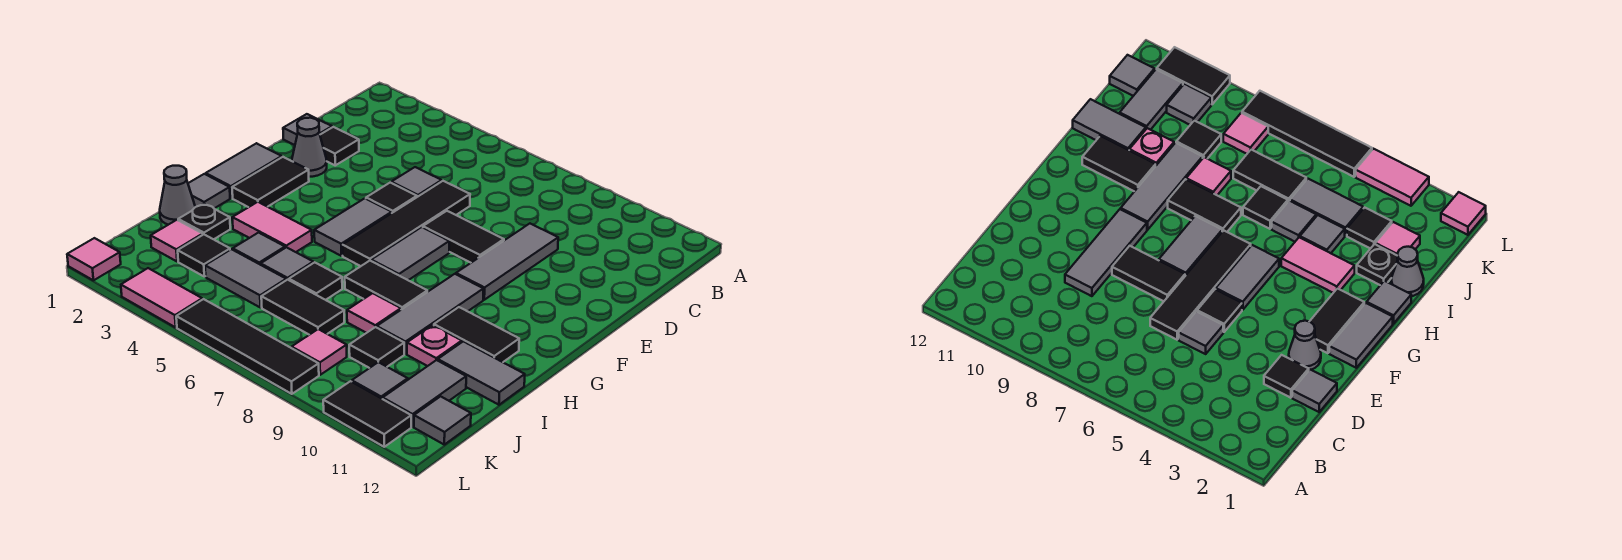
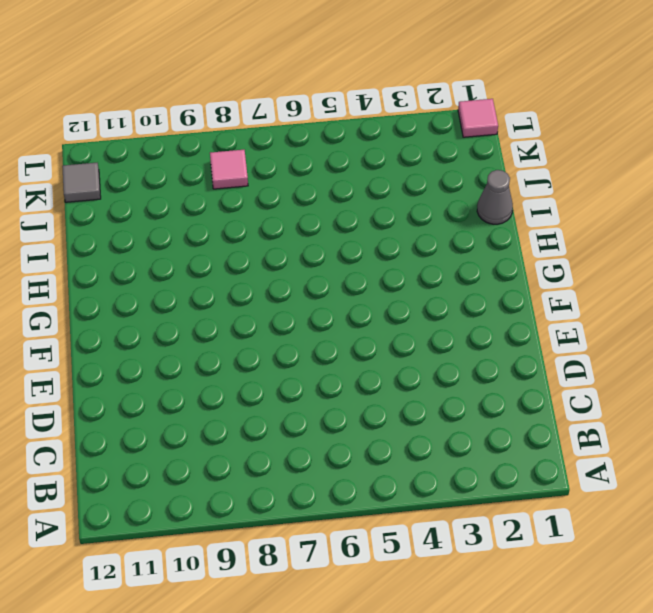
none -> grey tile D1 level 1
none -> black tile D2 level 1
none -> grey tile D5 level 1
none -> black tile D6:G6 level 1

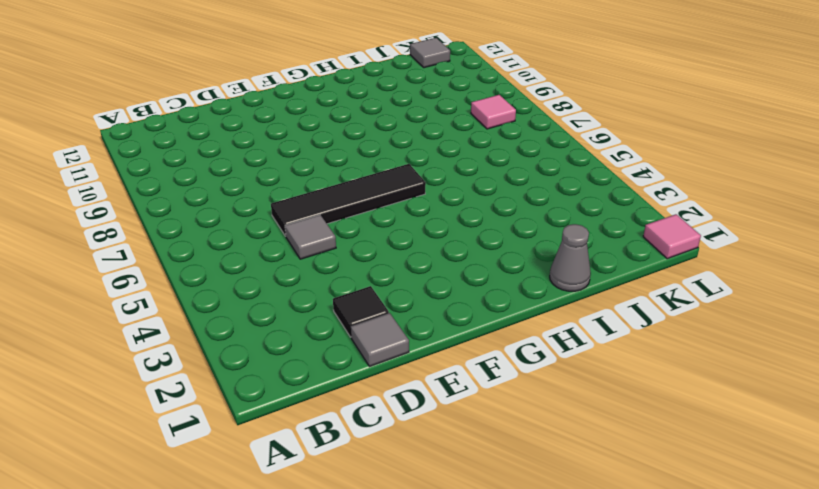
none -> grey tile D9:F9 level 1
none -> grey cone E2 level 1
none -> black tile E5 level 1
none -> black tile E7:E8 level 1

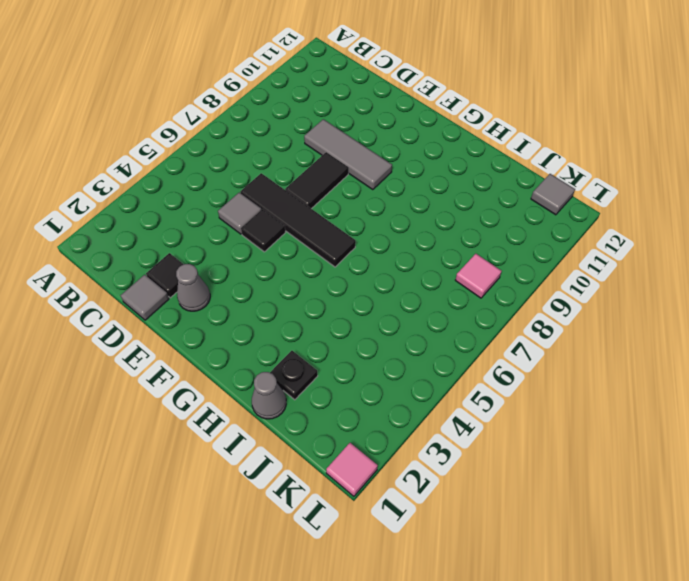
none -> grey tile F1:G1 level 1
none -> black tile F2:G2 level 1
none -> grey tile F5:G5 level 1
none -> grey tile F7:G7 level 1

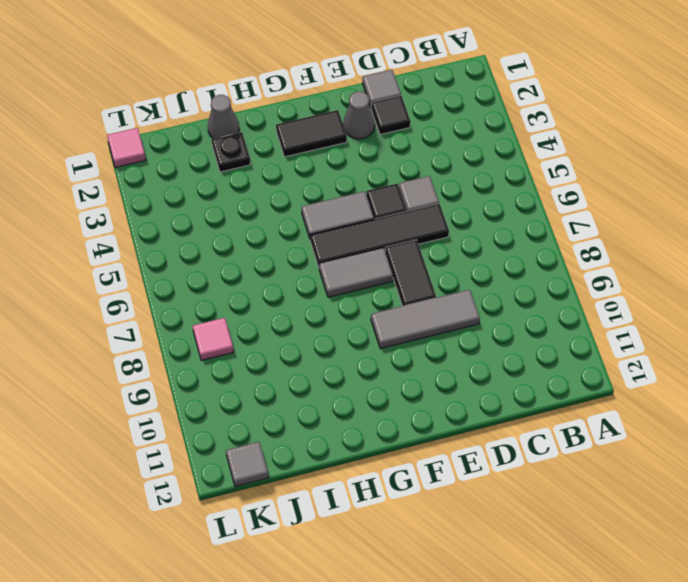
none -> grey tile F1:G1 level 1
none -> grey tile G9:I9 level 1
none -> grey tile H1 level 1
none -> pink tile H3:H4 level 1

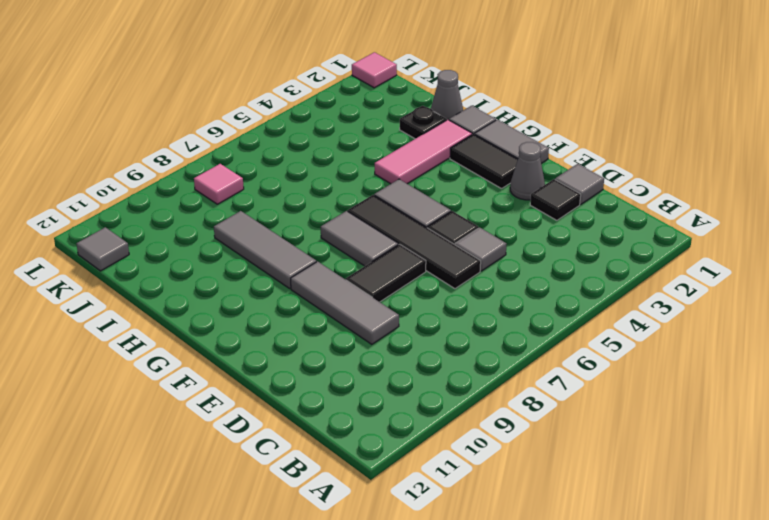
pink tile H2:H4 level 1 -> pink tile H3:H4 level 1
none -> black tile H7:H8 level 1
none -> black tile H10:H11 level 1
none -> grey tile I4 level 1
none -> grey tile I5 level 1

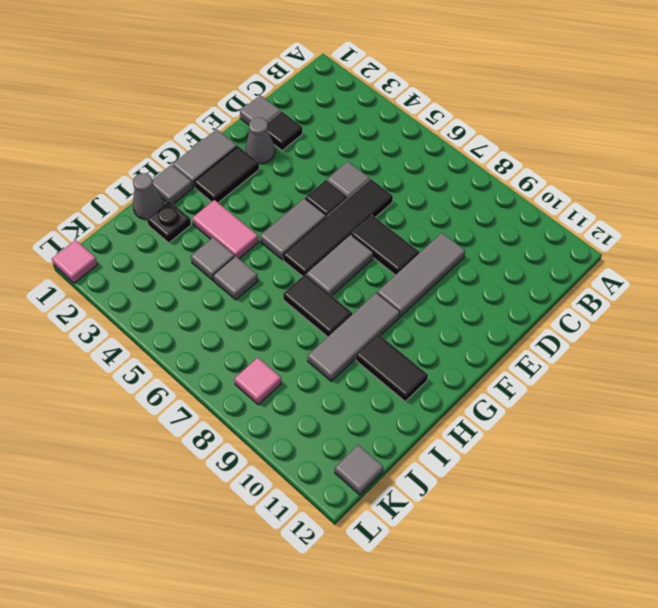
none -> black tile I6 level 1
none -> pink tile I8 level 1
none -> pink plate I10 level 1
none -> grey tile I11:I12 level 1

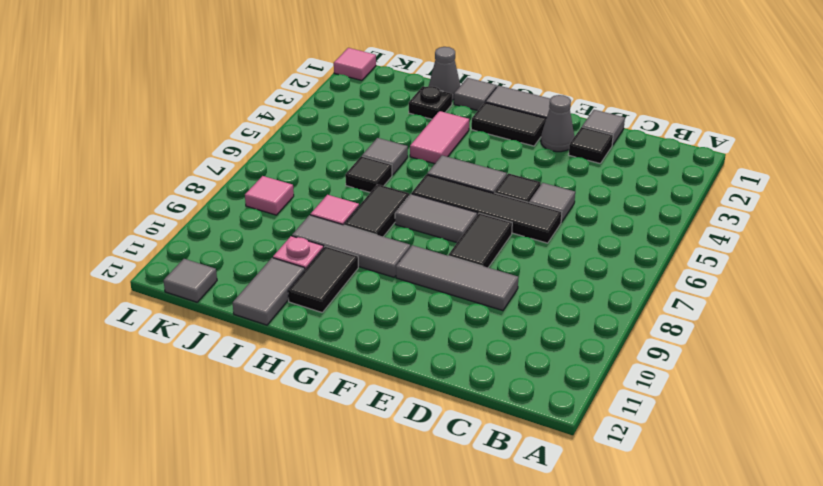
none -> grey tile I4 level 1
none -> pink tile J2 level 1
none -> black tile J3 level 1
none -> grey tile J4:J5 level 1

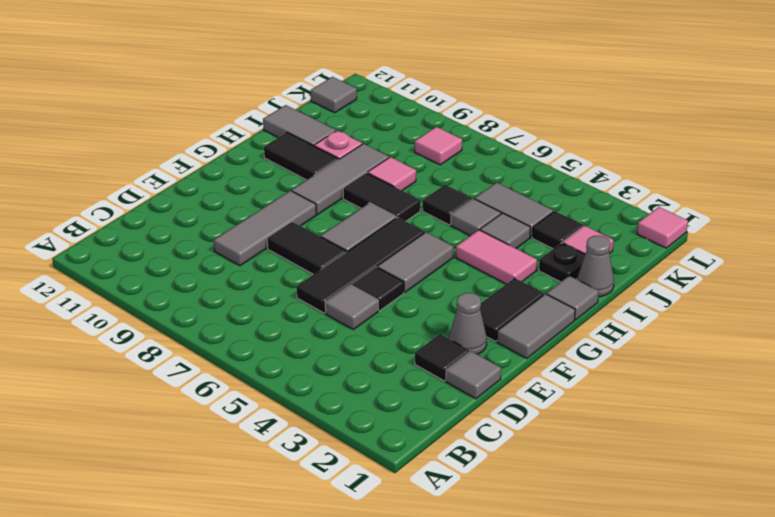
none -> black tile J6:J7 level 1
none -> black tile J9 level 1
none -> grey tile J11:K11 level 1
none -> grey tile K10 level 1

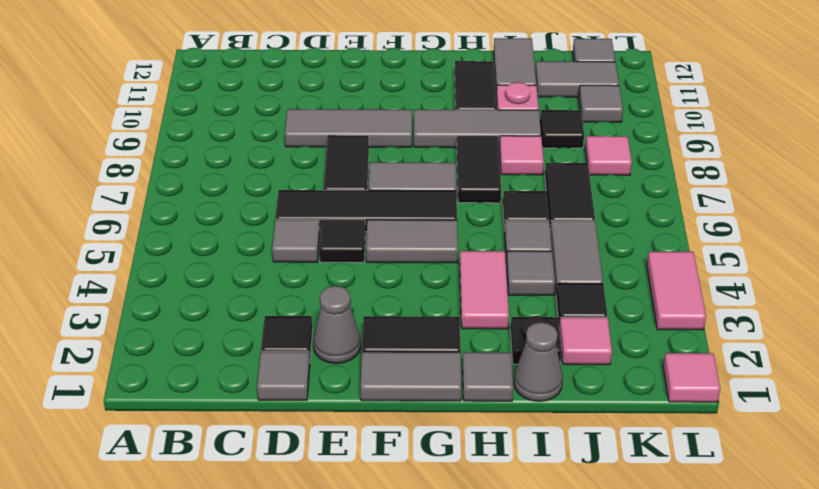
none -> black tile L5:L8 level 1
none -> black tile L10:L11 level 1

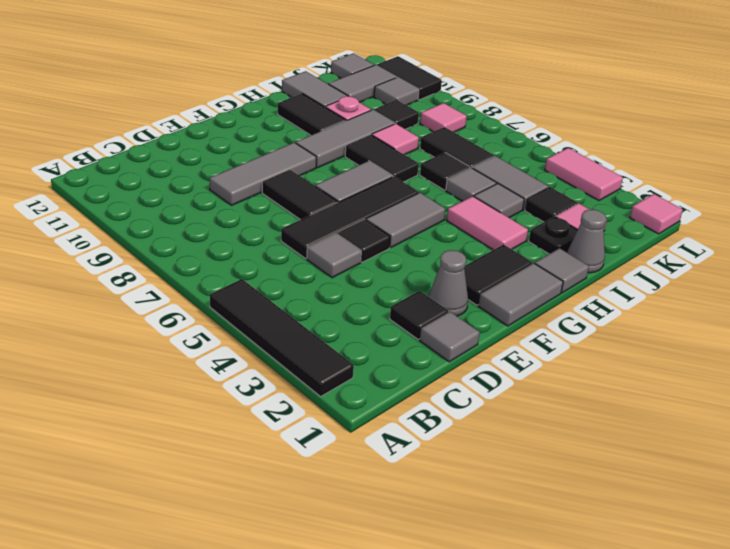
black tile A2:A5 level 1 -> black tile L5:L8 level 1

